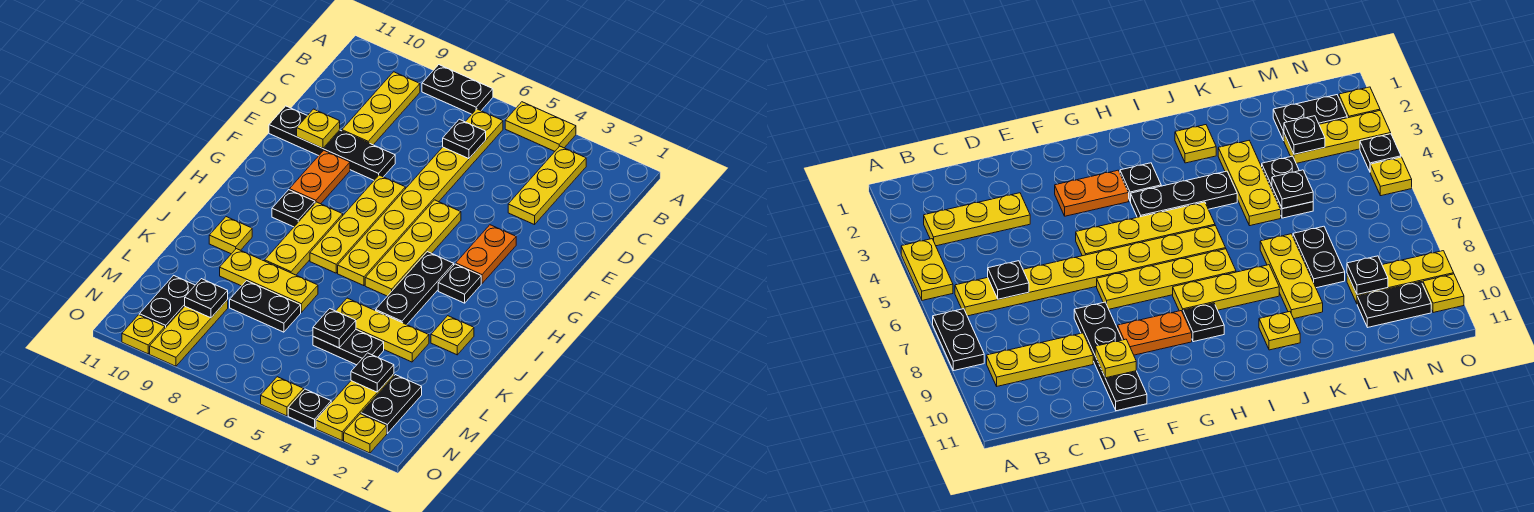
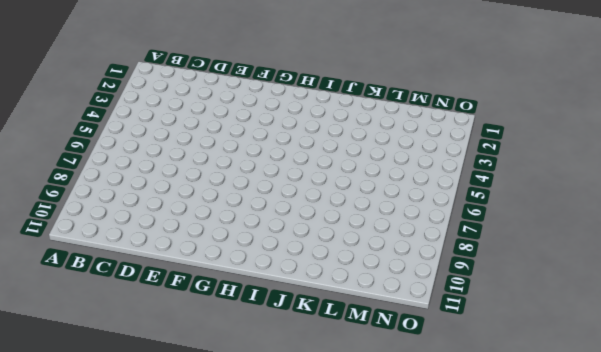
none -> yellow plate A4:A5 level 1
none -> black plate A7:A8 level 1
none -> yellow plate B3:D3 level 1
none -> yellow plate B6:I6 level 1

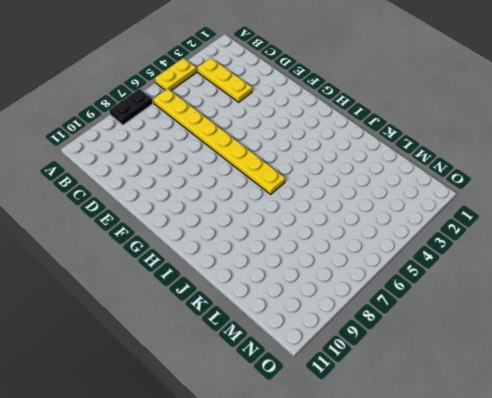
none -> yellow plate B9:D9 level 1
none -> black plate E8:E11 level 1
none -> orange plate F3:G3 level 1
none -> yellow plate F5:I5 level 1

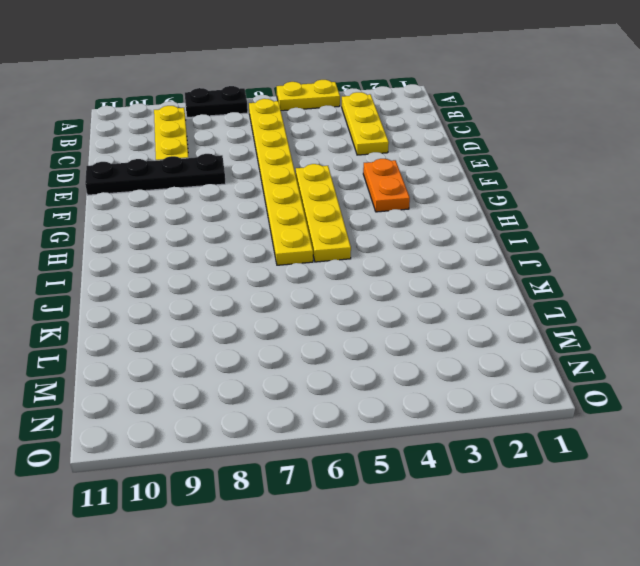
none -> yellow plate F7:I7 level 1
none -> orange plate F9:G9 level 1
none -> black plate H3 level 1
none -> black plate H4:J4 level 1

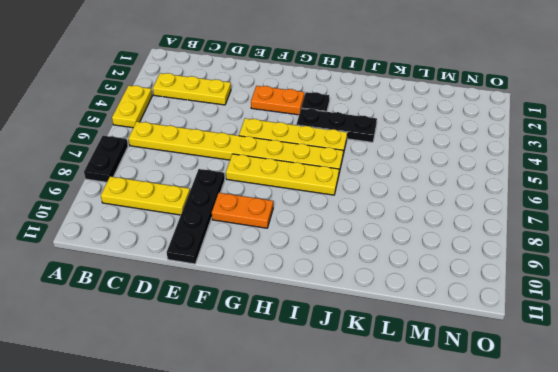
none -> yellow plate H8:J8 level 1
none -> black plate H9 level 1
none -> yellow plate J2 level 1
none -> yellow plate J10 level 1

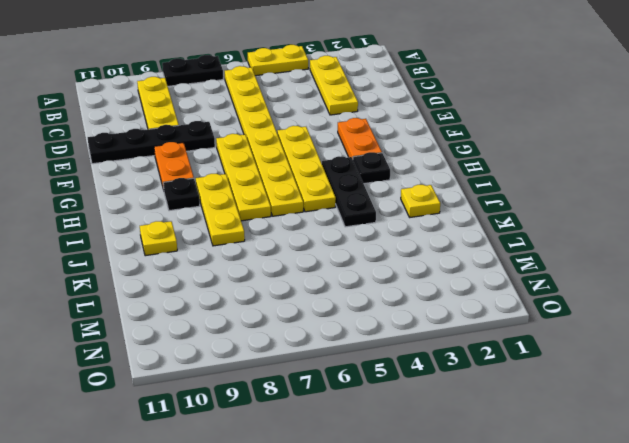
none -> yellow plate K3:K5 level 1
none -> yellow plate K7:K9 level 1
none -> black plate L4:L5 level 1
none -> black plate L7:L8 level 1

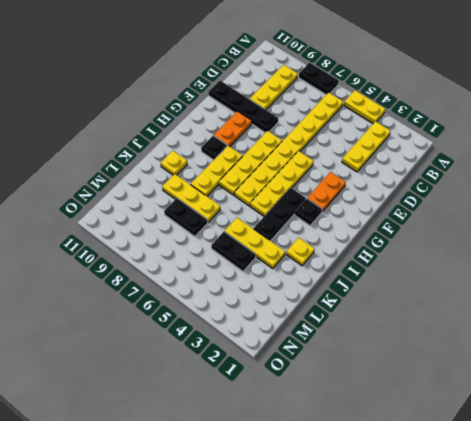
none -> black plate M2:N2 level 1
none -> yellow plate M3:O3 level 1
none -> yellow plate M9:O9 level 1
none -> black plate M10:N10 level 1

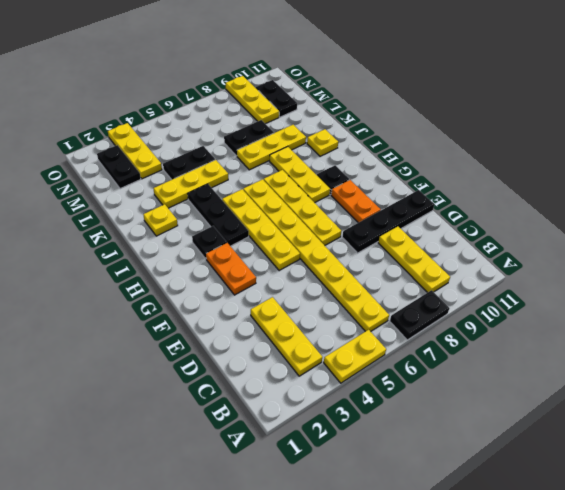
none -> yellow plate O2 level 1
none -> black plate O4 level 1
none -> yellow plate O5 level 1
none -> yellow plate O10 level 1

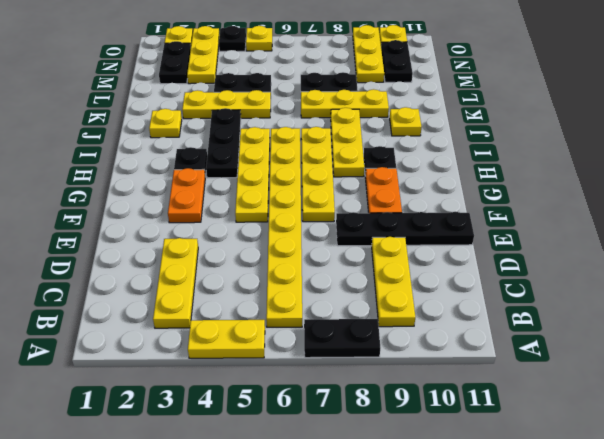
none -> black plate C6 level 2
none -> yellow plate E10 level 2
none -> black plate L5 level 2
none -> black plate M3 level 2

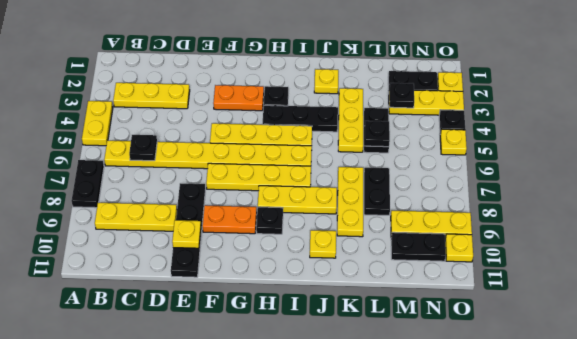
none -> black plate M9 level 2

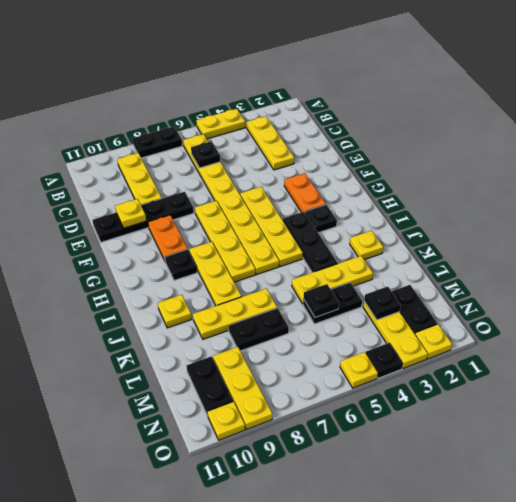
none -> black plate M9 level 2

